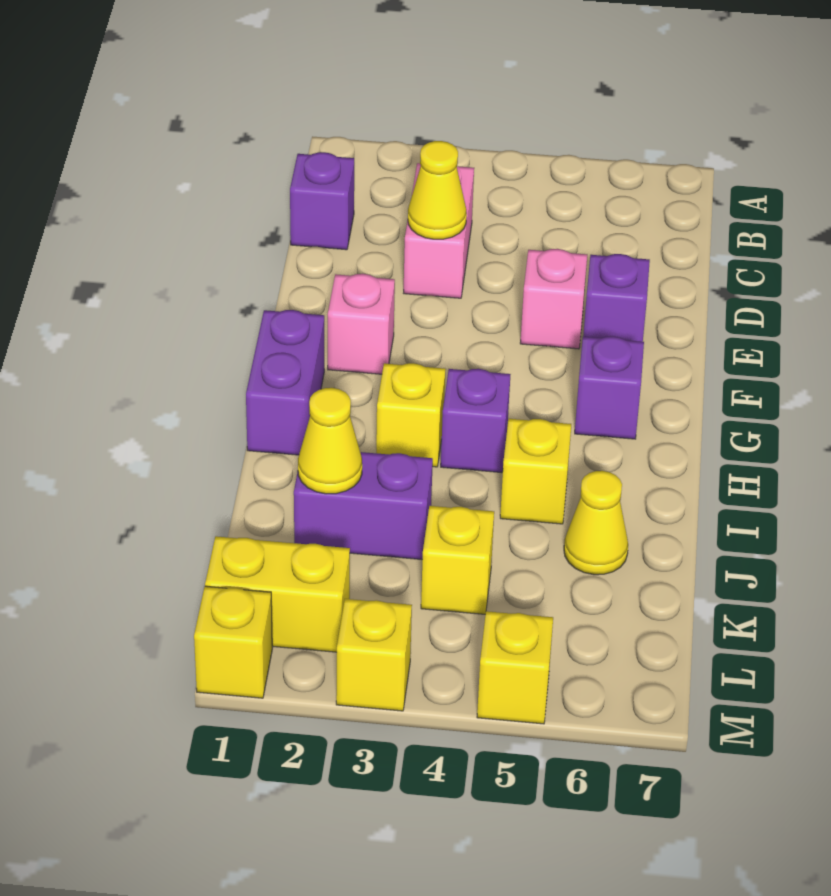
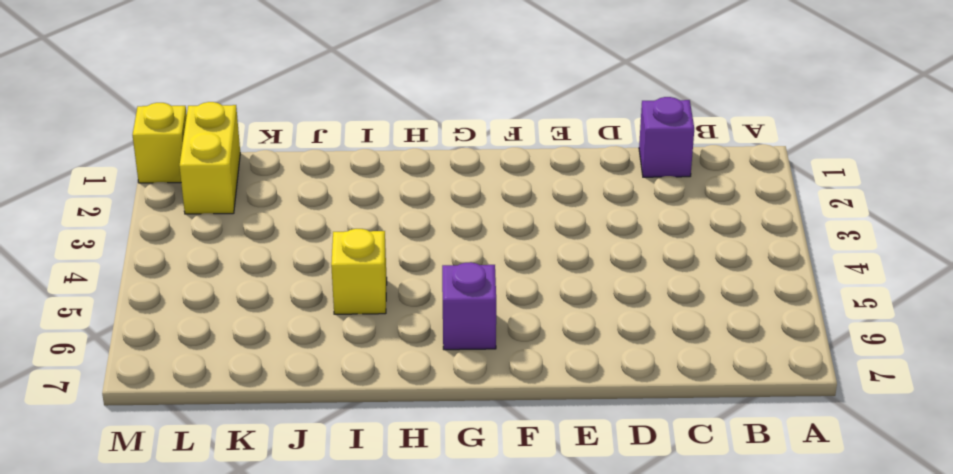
none -> pink brick C3:D3 level 1
none -> pink brick E5 level 1
none -> purple brick E6 level 1

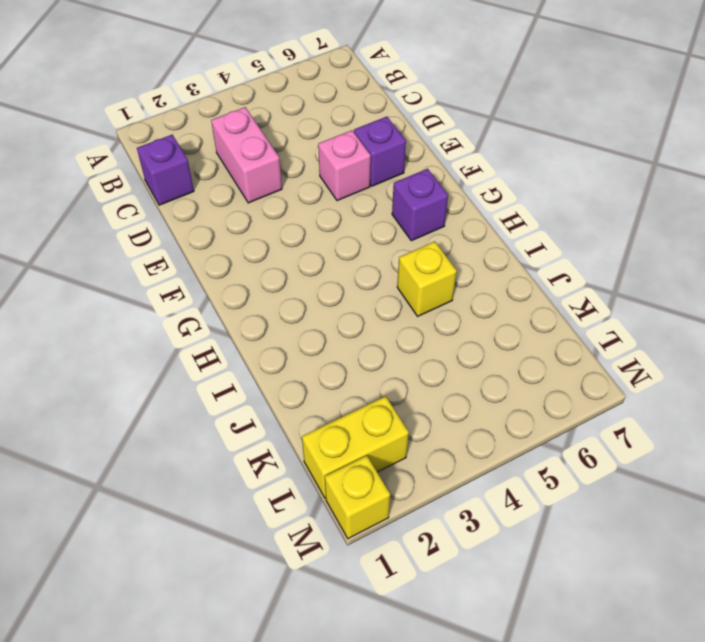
none -> pink brick F2 level 1
none -> purple brick G1:H1 level 1
none -> yellow brick H3 level 1

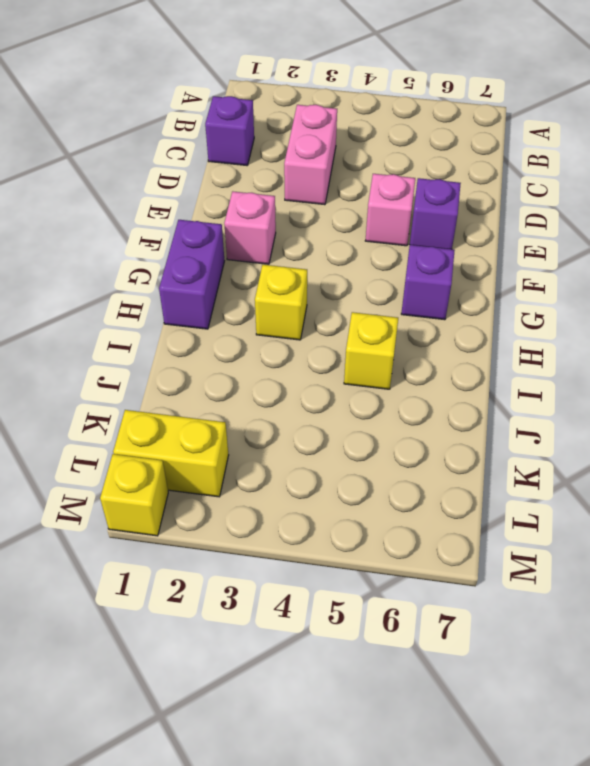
none -> purple brick H4 level 1
none -> purple brick J2:J3 level 1
none -> yellow cone J6 level 1

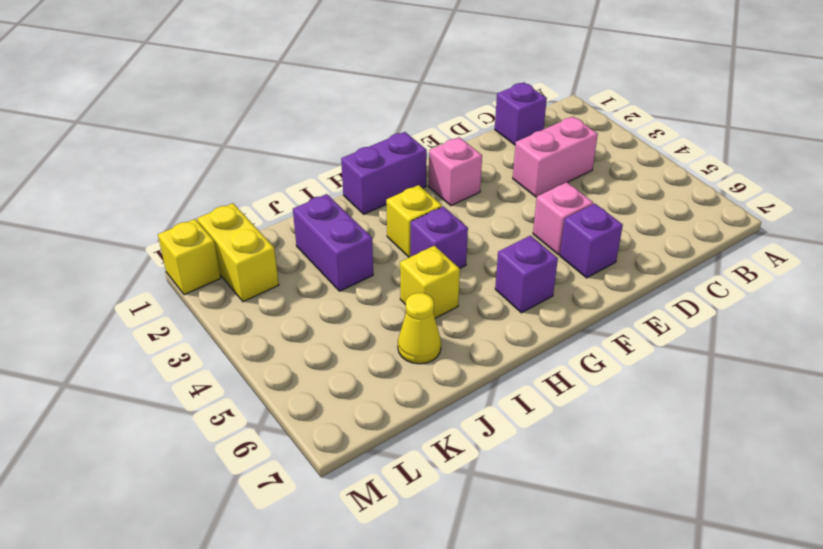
none -> yellow brick K4 level 1
none -> yellow brick M3 level 1
none -> yellow brick M5 level 1

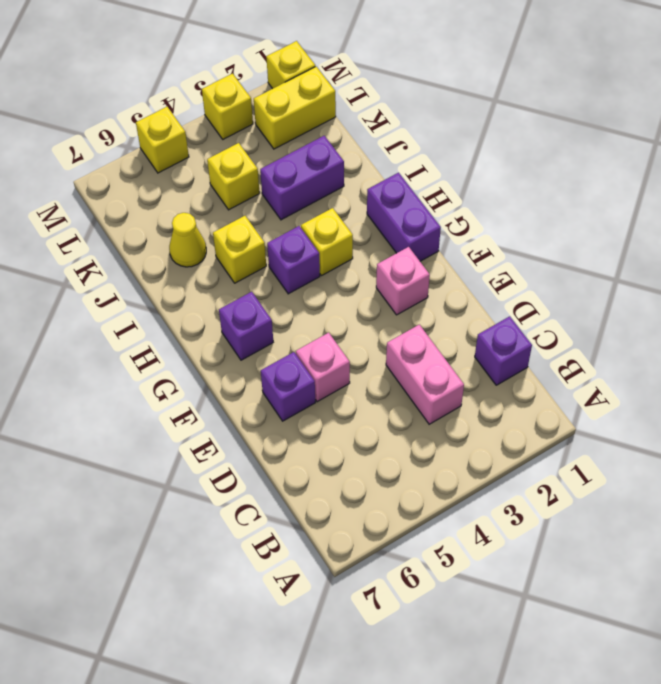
none -> yellow cone D3 level 2
none -> yellow cone J2 level 2

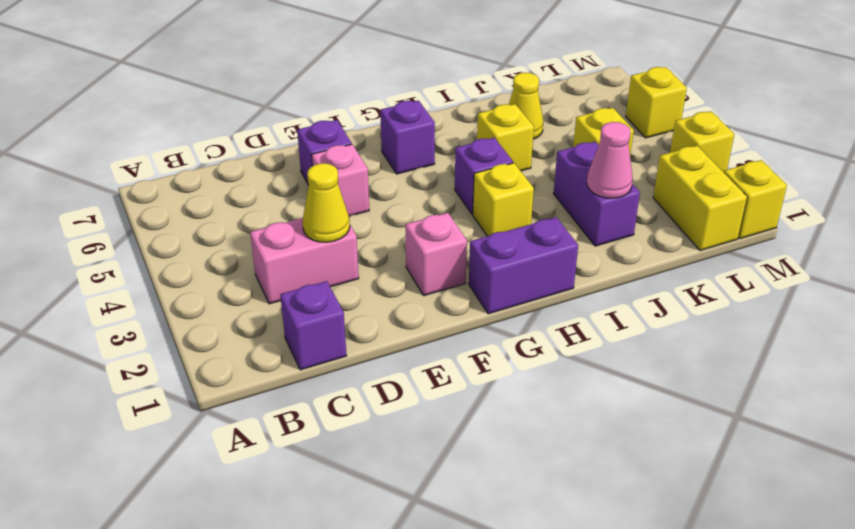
pink cone J2 level 2 -> yellow cone J2 level 2

